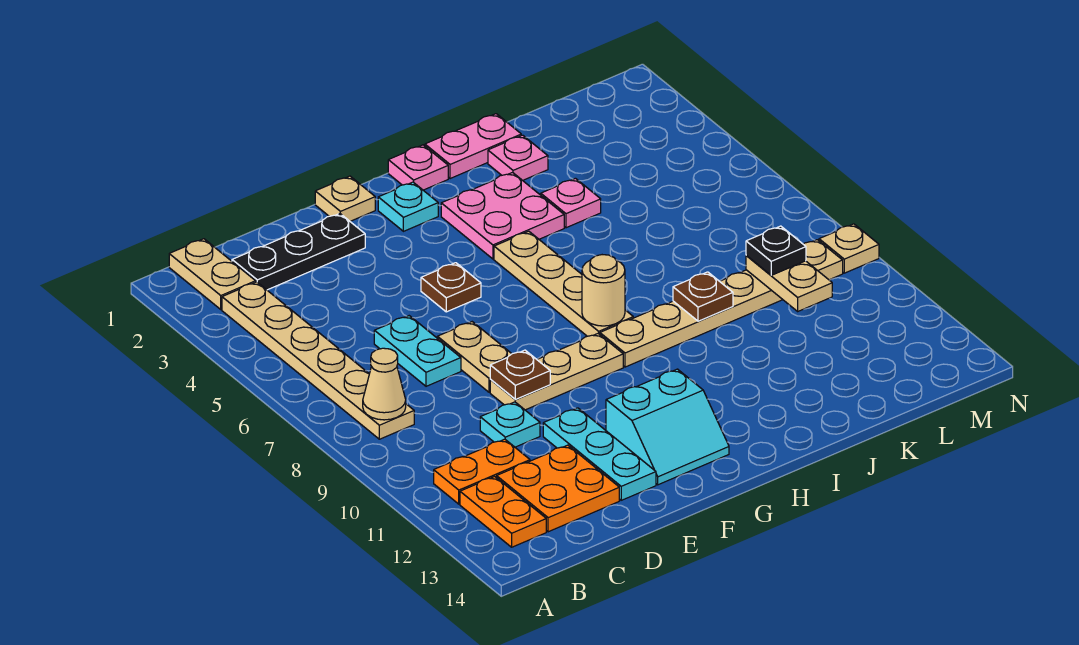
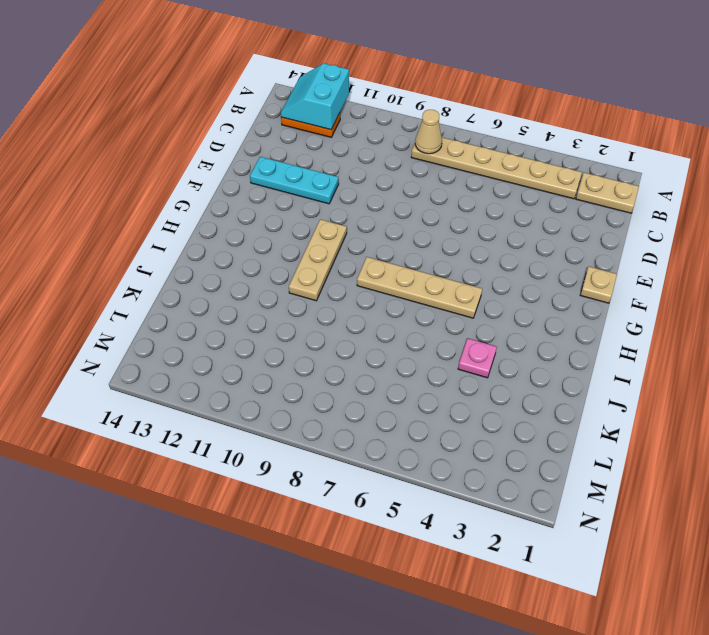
cyan slope A12:B13 level 2 top 12 -> cyan slope F12:G13 level 1 top 12
tan plate G10:I10 level 1 -> tan plate E9:G9 level 1
none -> orange plate B11:C11 level 1
none -> black plate C2:E2 level 1
none -> orange plate C12:D13 level 1

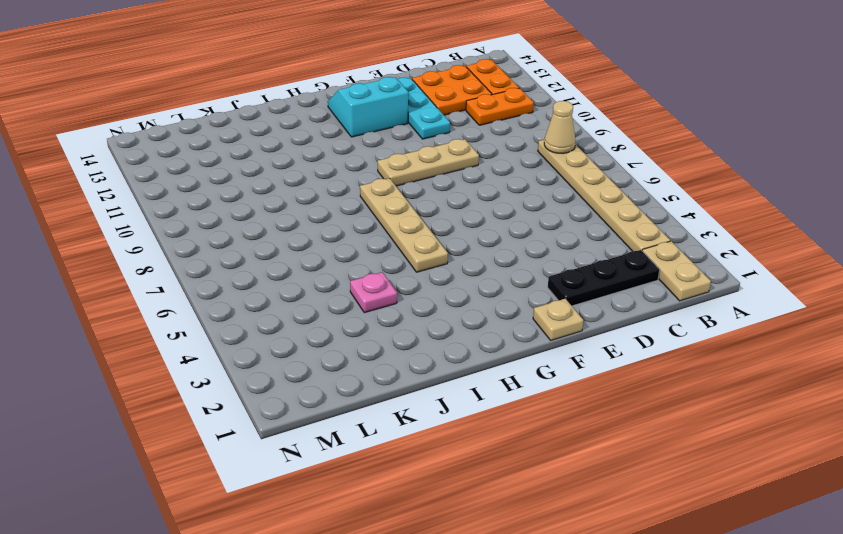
none -> cyan plate D6:D7 level 1
none -> cyan plate D10 level 1
none -> tan plate E7:E8 level 1

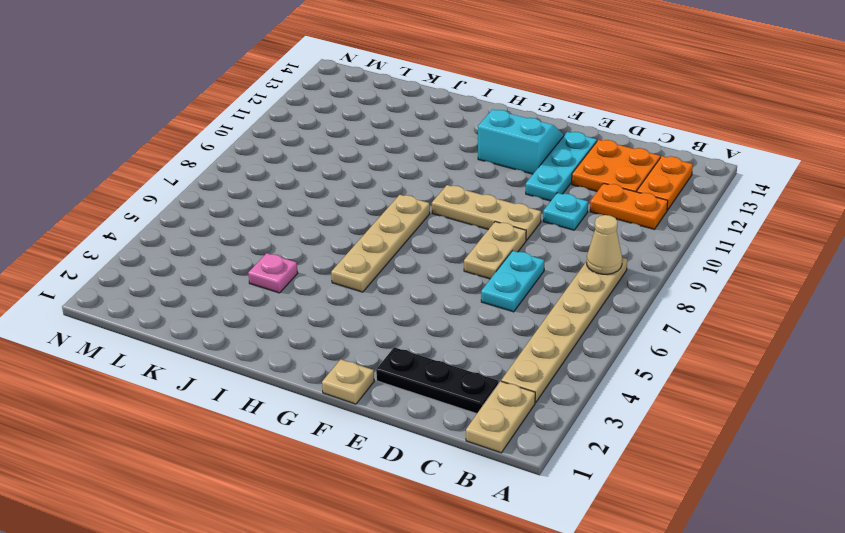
none -> brown plate F5 level 1
none -> cyan plate G2 level 1
none -> pink plate H1 level 1

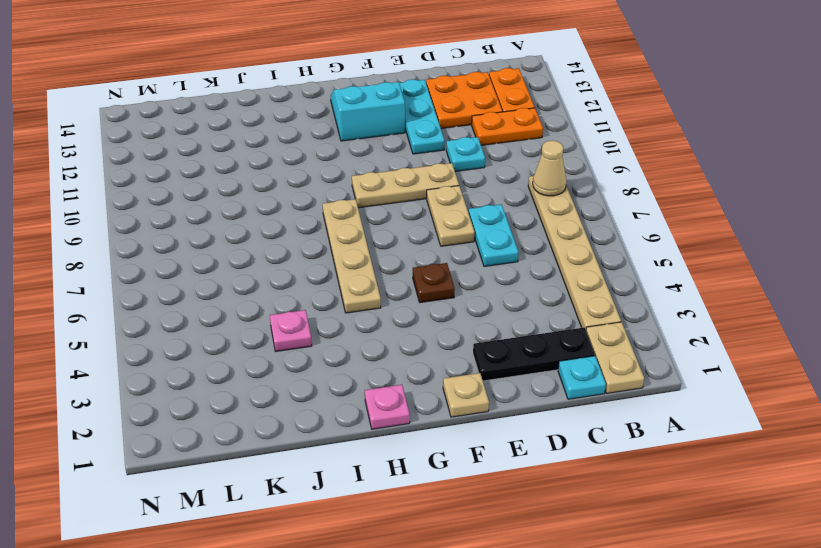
cyan plate C1 level 1 -> cyan plate G2 level 1
none -> pink plate H3:I4 level 1
none -> tan plate H9:M9 level 1
none -> pink plate I1:J1 level 1

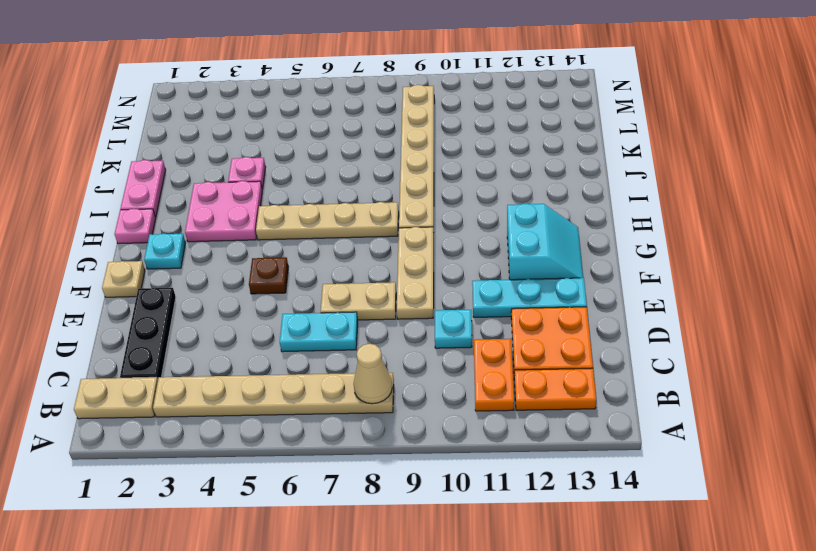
none -> pink plate J2 level 1
none -> tan plate N9 level 1
none -> brown plate E9 level 2

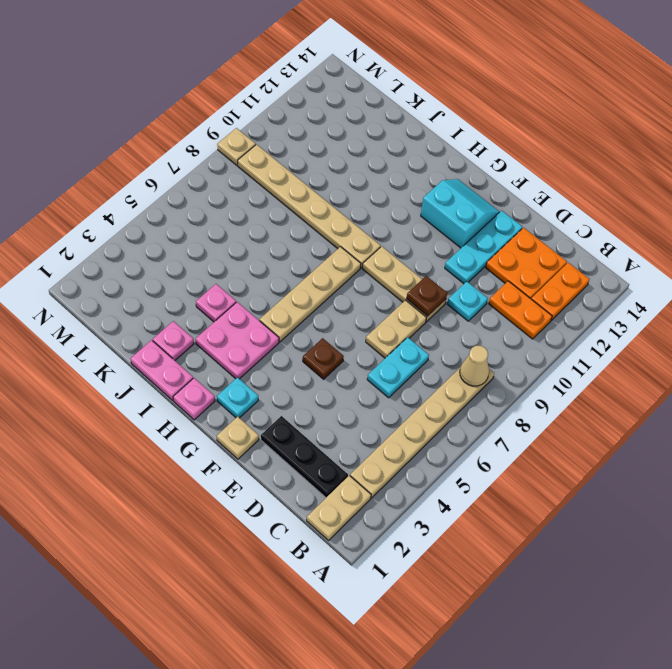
none -> tan round brick H8 level 2
none -> brown plate J9 level 2
none -> tan plate L9:L10 level 2

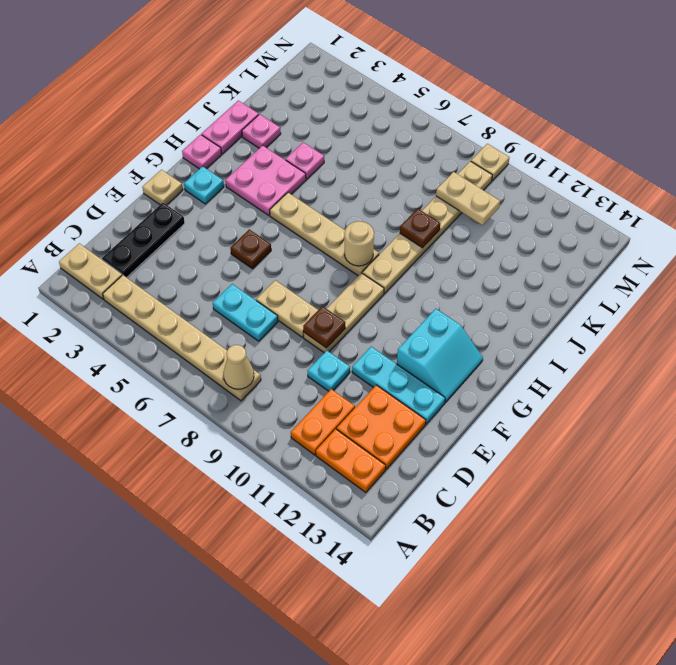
none -> black plate L9 level 3

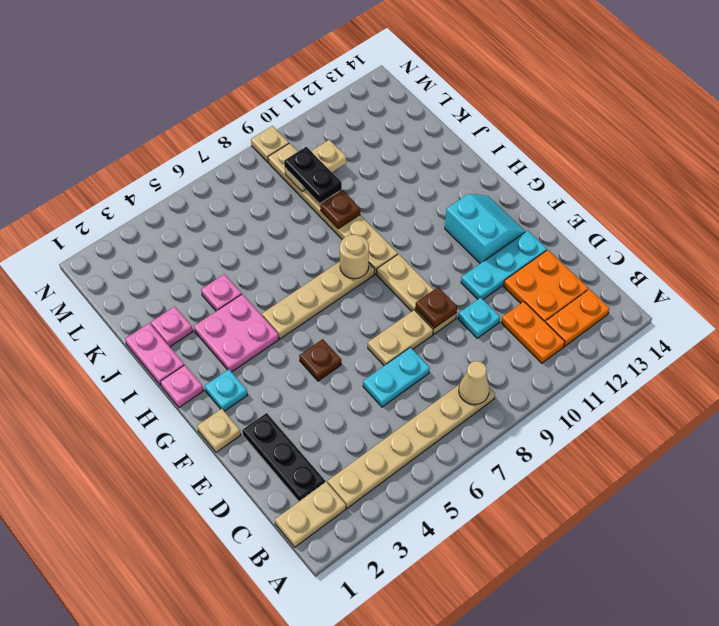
black plate K9:L9 level 3 -> black plate L9 level 3

